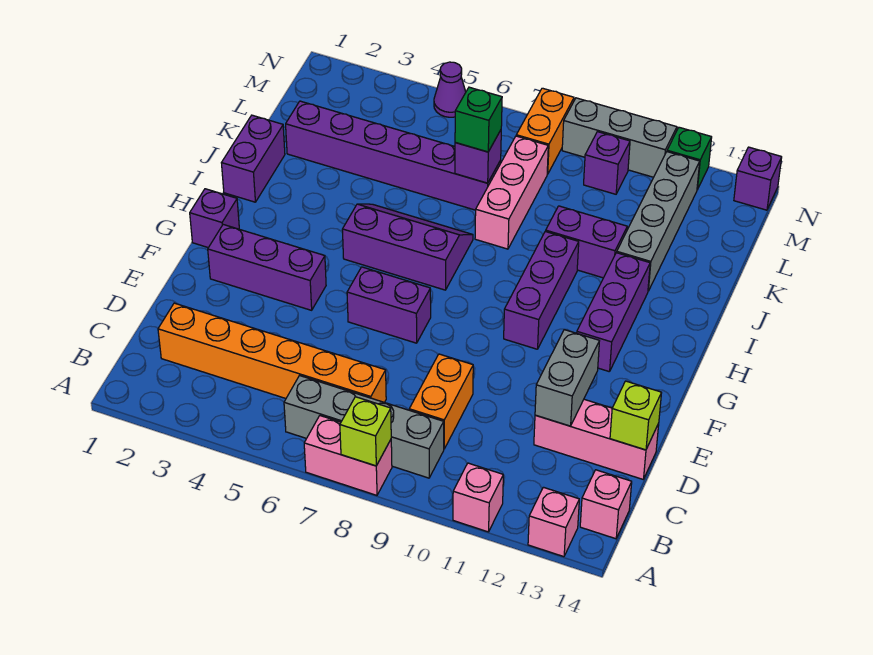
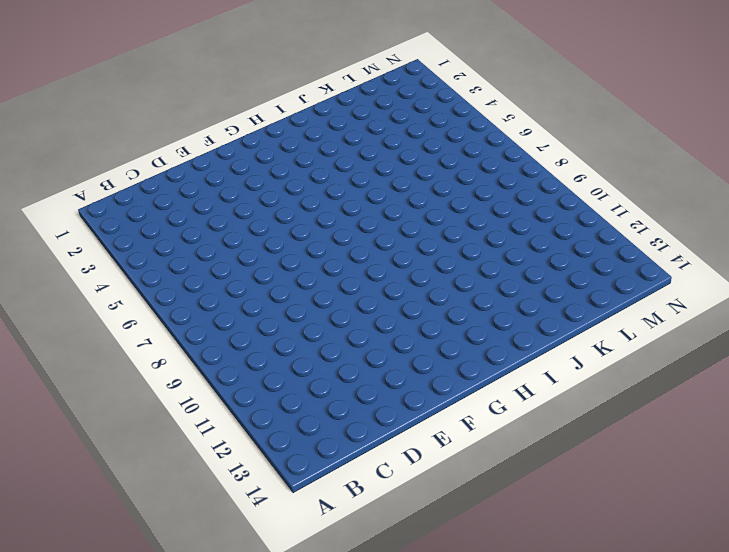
none -> pink brick A7:A8 level 1
none -> pink brick A11 level 1
none -> pink brick A13 level 1
none -> grey brick B6:B9 level 1

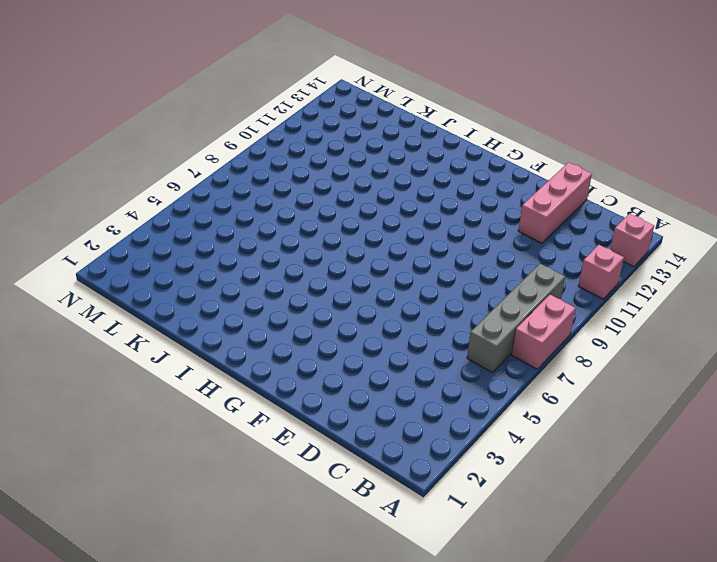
none -> pink brick B14 level 1
none -> orange brick C2:C7 level 1
none -> orange brick C9:D9 level 1
none -> purple brick F2:F4 level 1

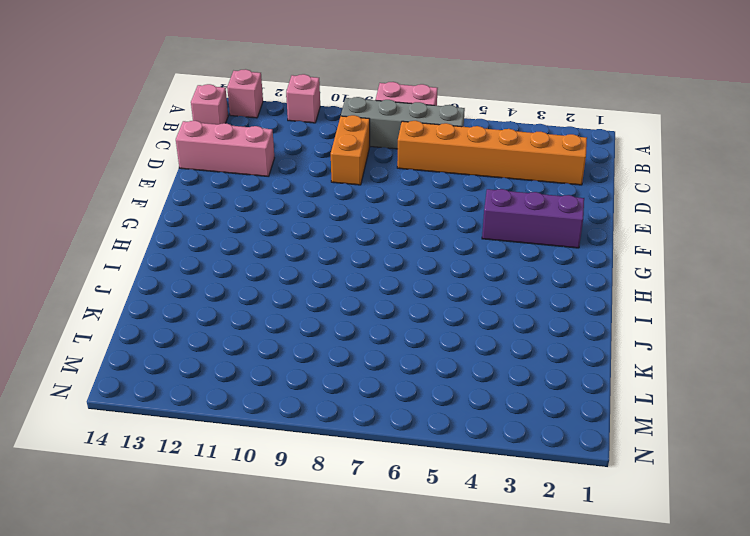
none -> purple brick F6:F7 level 1
none -> purple brick G1 level 1
none -> purple brick G10:I10 level 1
none -> purple brick G12:I12 level 1

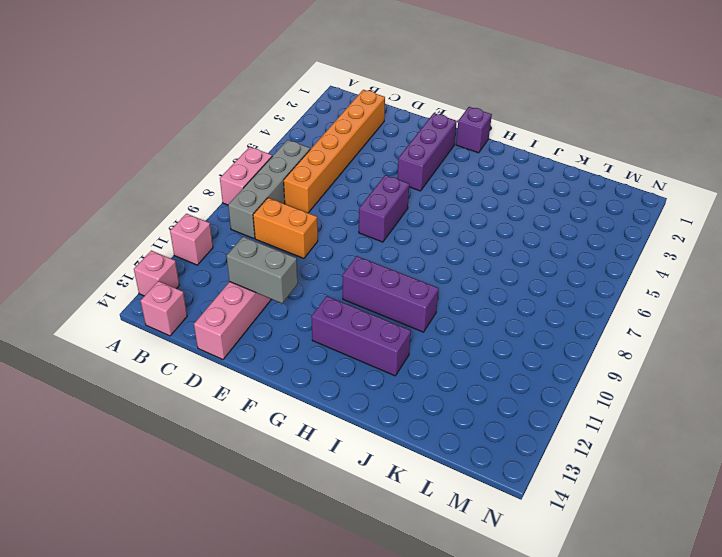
none -> purple slope H5:I7 level 1 top H
none -> purple brick I1:J1 level 1
none -> pink brick J8:L8 level 1
none -> purple brick J10:J11 level 1

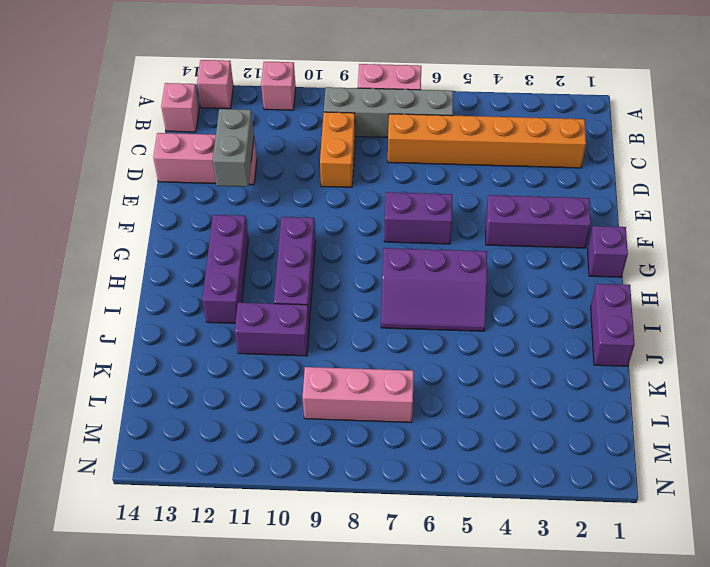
pink brick L7:L9 level 1 -> pink brick J8:L8 level 1
none -> grey brick J12:M12 level 1
none -> purple brick K2:K7 level 1
none -> orange brick M8:N8 level 1
none -> purple brick M10 level 1

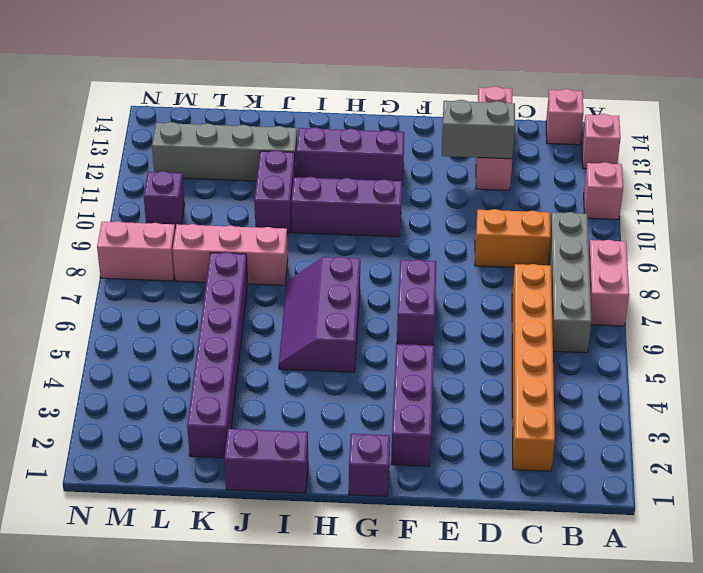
pink brick M8:N8 level 1 -> orange brick M8:N8 level 1
none -> purple cone N5 level 1
none -> grey brick N9:N11 level 1
none -> green brick N12 level 1
none -> purple brick N14 level 1

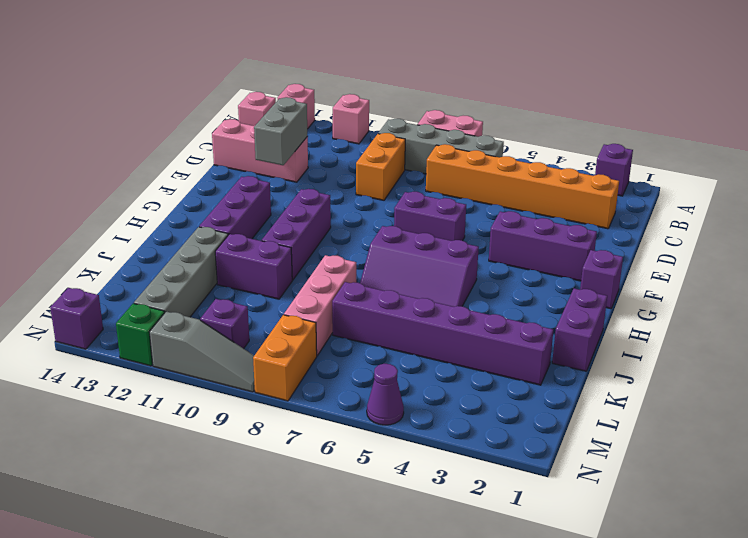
purple brick A2 level 1 -> purple brick K7 level 2
grey slope N9:N11 level 1 top 11 -> grey brick N9:N11 level 1
none -> lime brick A8 level 2
none -> lime brick D14 level 2
none -> green brick K7 level 3

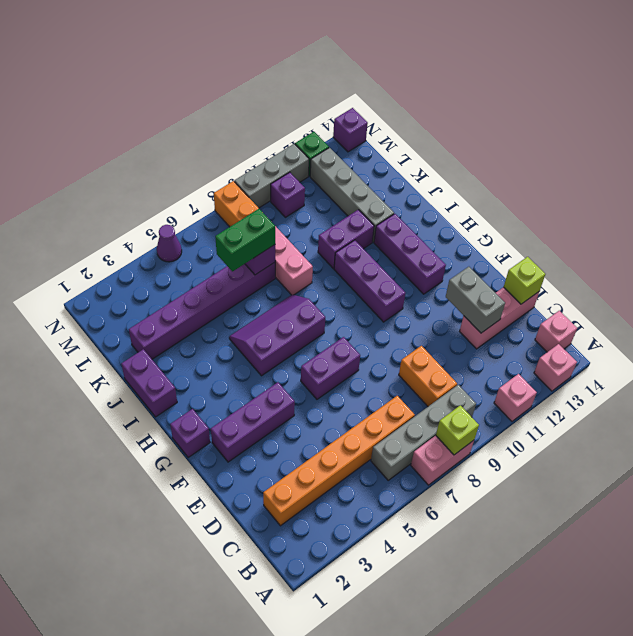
green brick K6:K7 level 3 -> green brick K7 level 3

